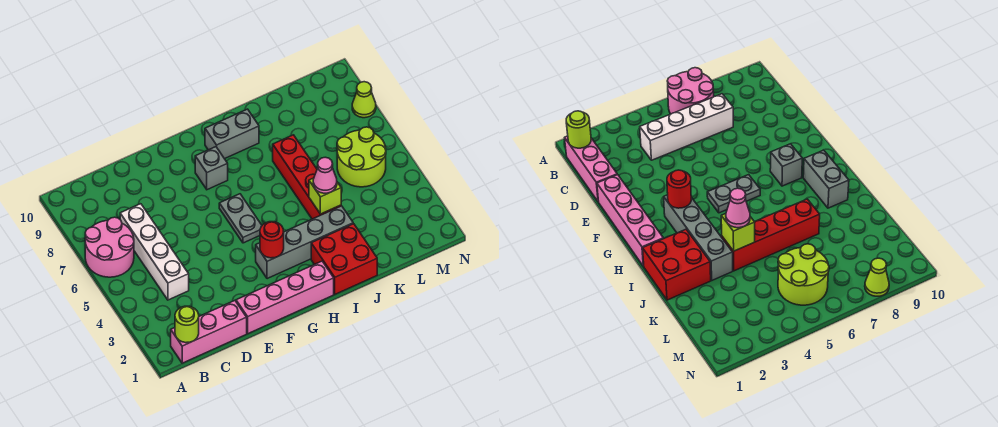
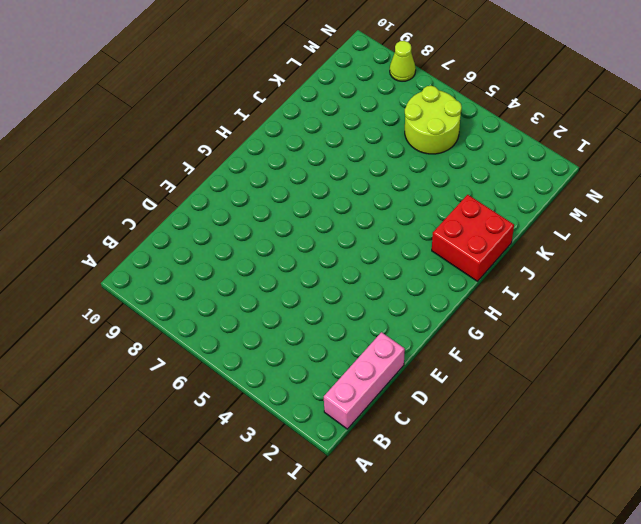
none -> pink round brick A6:B7 level 1
none -> white brick C4:C7 level 1
none -> pink brick E1:H1 level 1

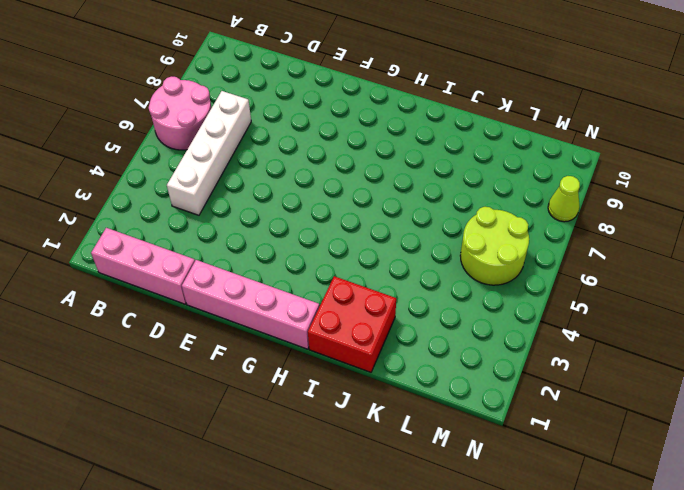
none -> grey brick G3:J3 level 1
none -> grey plate G5:G6 level 1
none -> grey brick G8 level 1

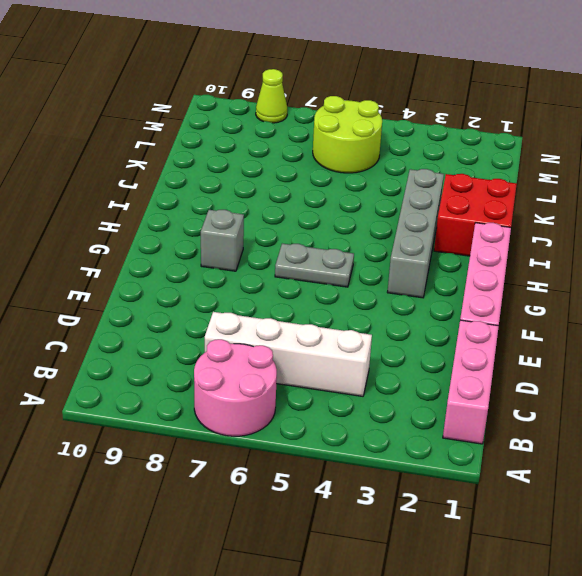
none -> grey brick H9:I9 level 1
none -> red brick J4:J7 level 1
none -> lime round brick B1 level 2

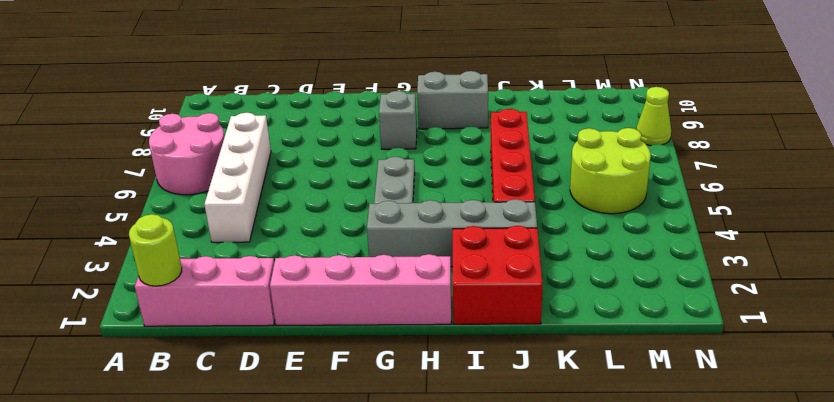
none -> red round brick G3 level 2
none -> lime brick J4 level 2
none -> pink cone J4 level 3

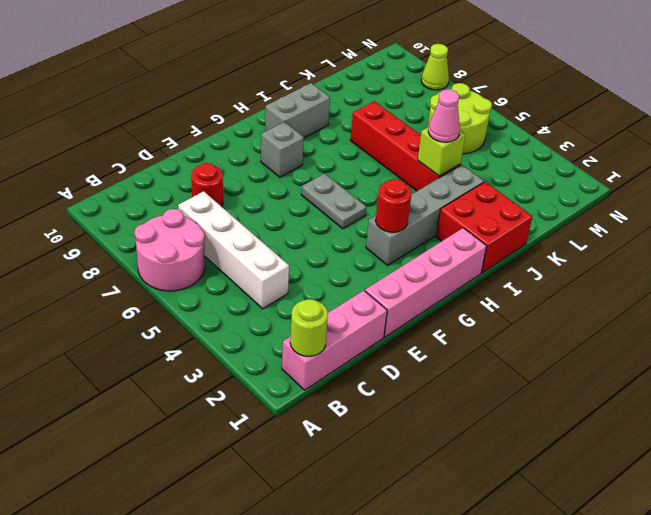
red round brick D8 level 1 -> none

